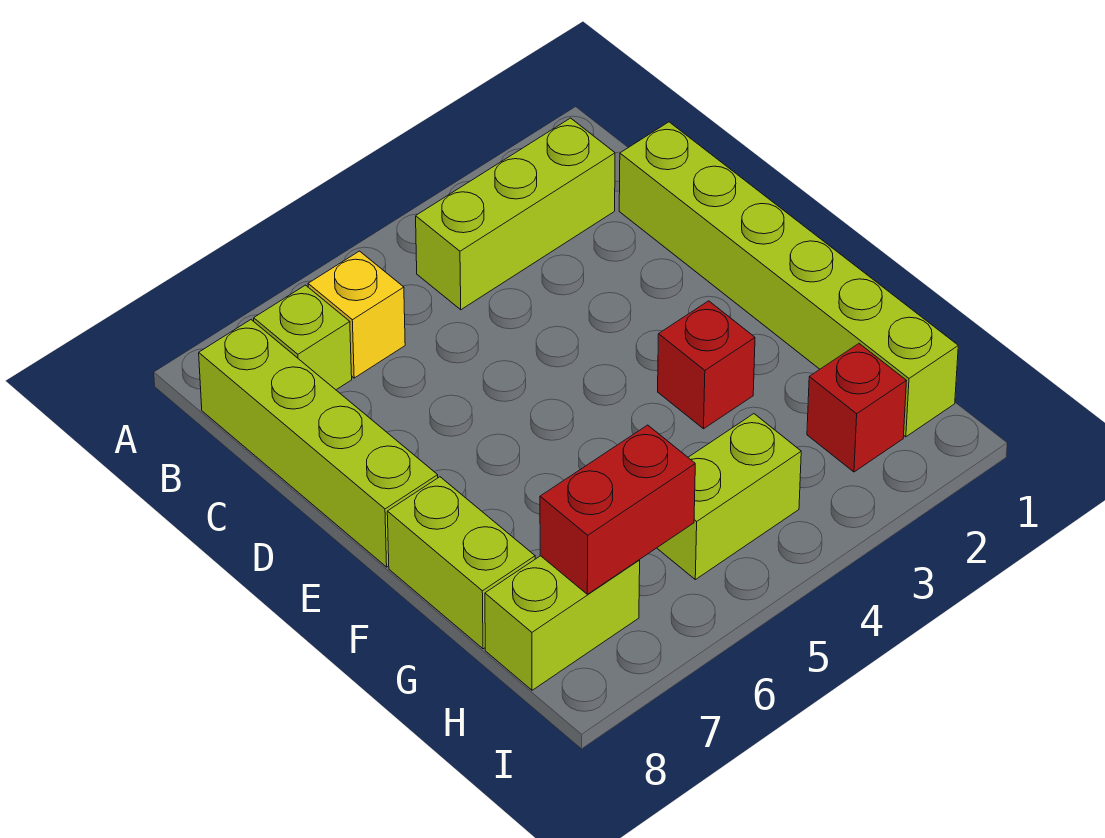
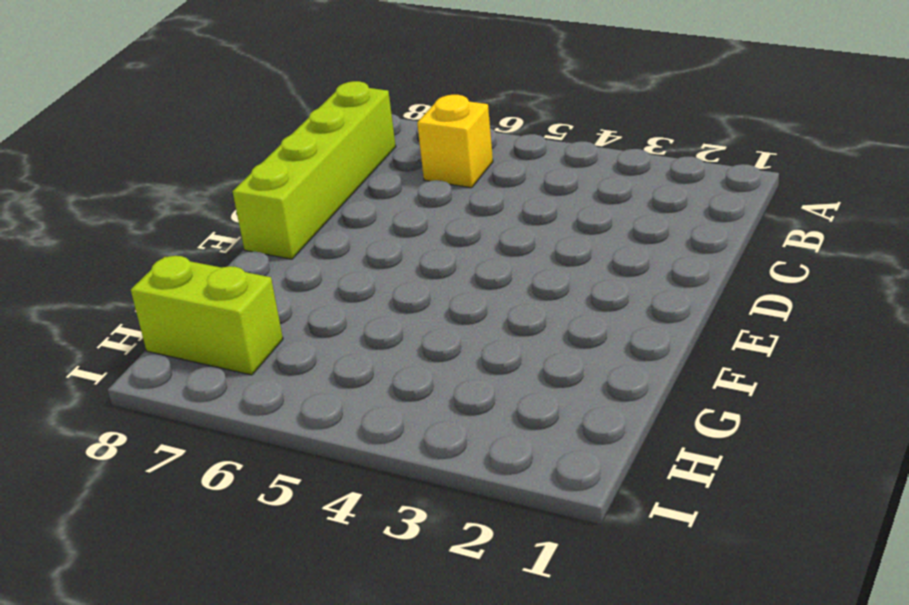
none -> lime brick B2:B4 level 1
none -> lime brick B7 level 1

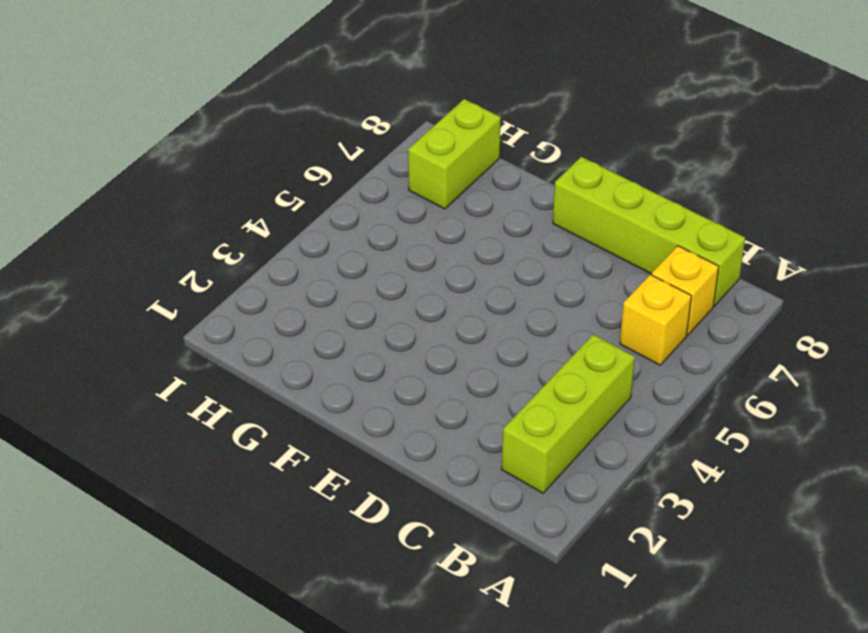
yellow brick B7 level 1 -> lime brick B7 level 1
none -> lime brick C1:H1 level 1
none -> red brick F3 level 1

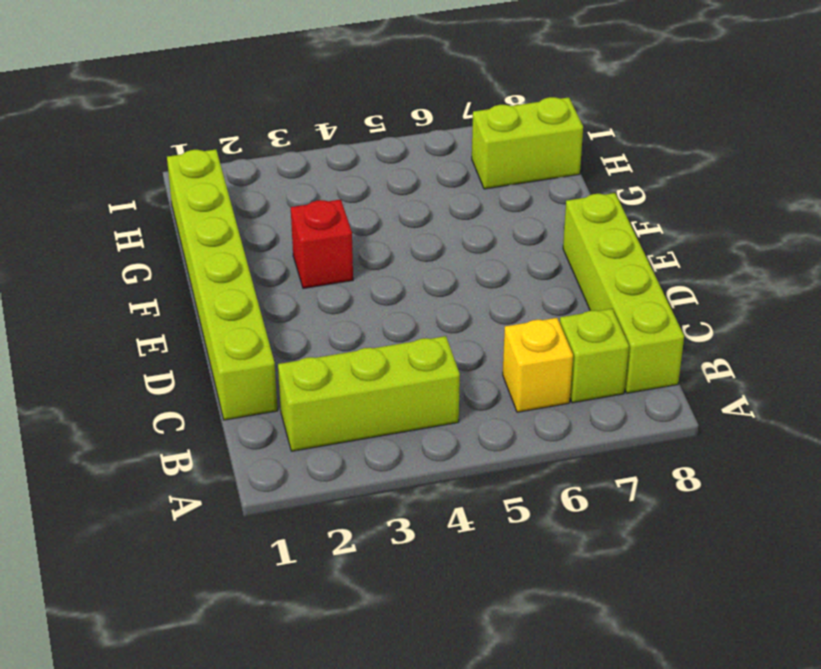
none -> lime brick F8:G8 level 1
none -> red brick H2 level 1

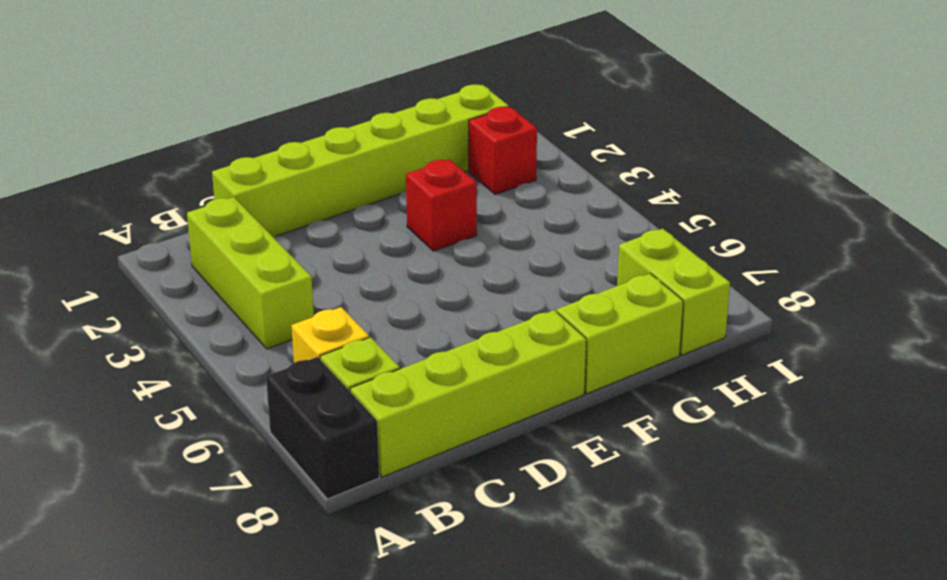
black brick A7:A8 level 1 -> none
none -> lime brick H4:H5 level 1
none -> red brick H6:H7 level 2

